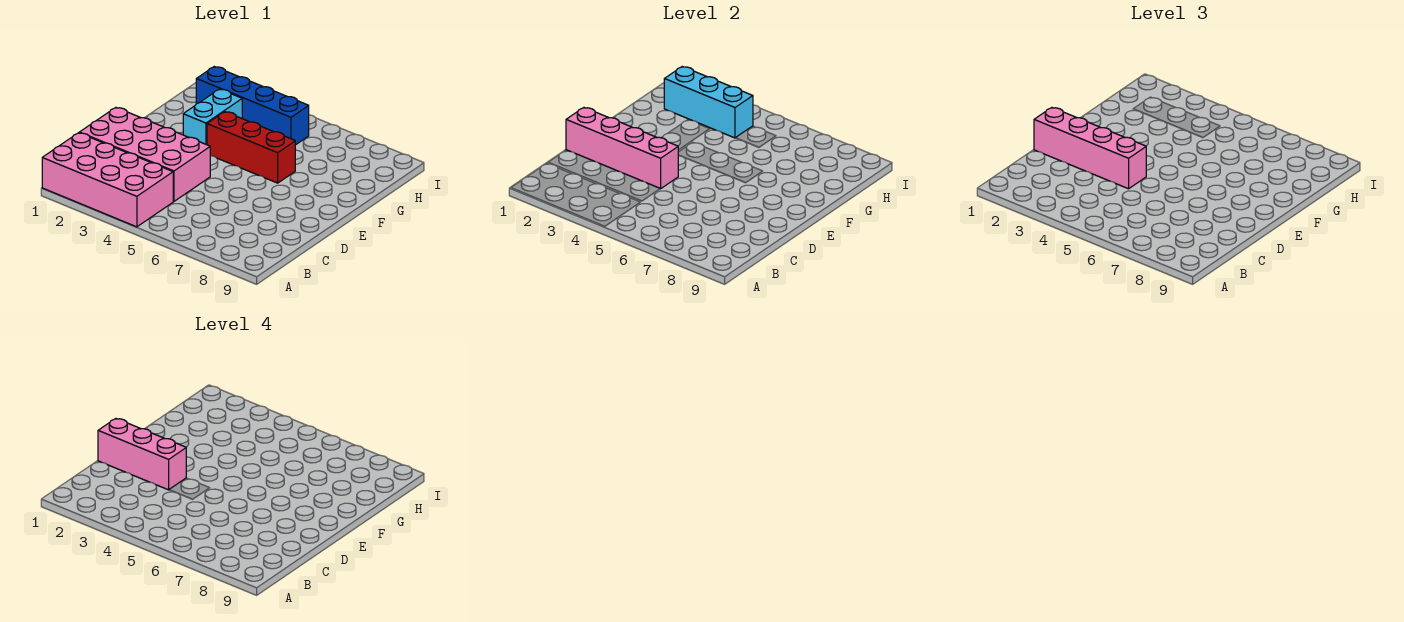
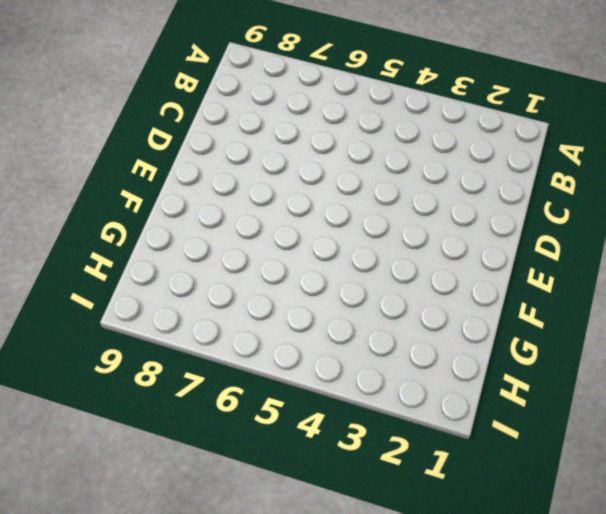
none -> pink brick A1:B4 level 1
none -> pink brick C1:D4 level 1

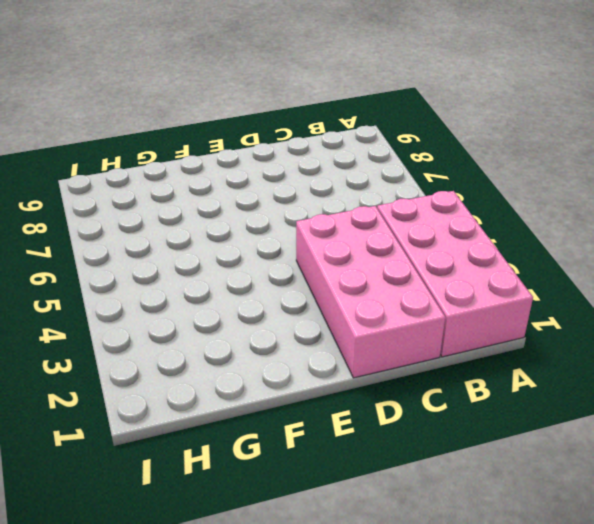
none -> cyan brick F3:G3 level 1
none -> red brick F4:F6 level 1

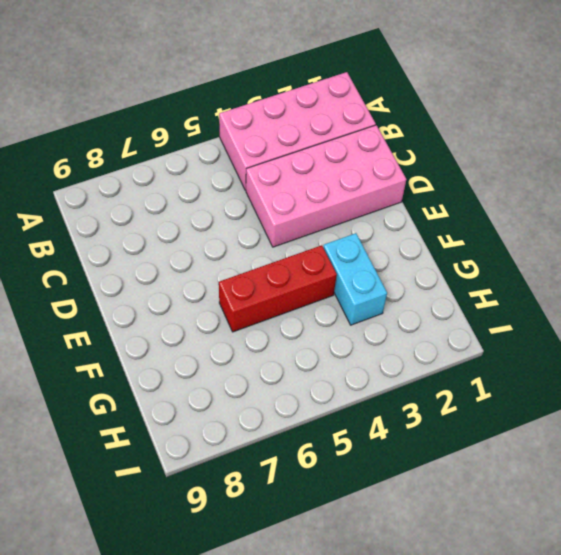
none -> blue brick H2:H5 level 1
none -> pink brick D1:D4 level 2

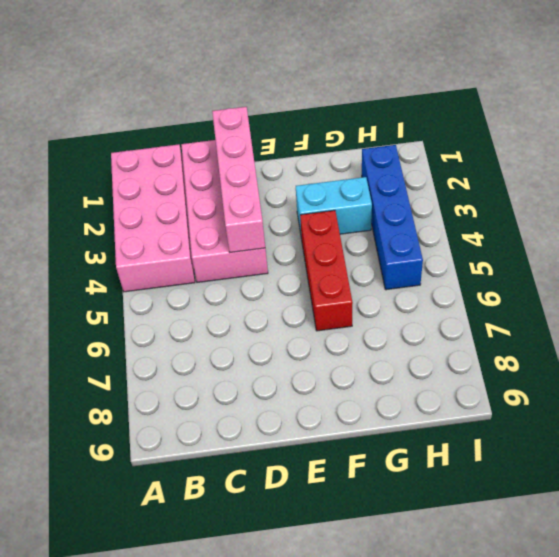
none -> cyan brick H2:H4 level 2
none -> pink brick D1:D4 level 3

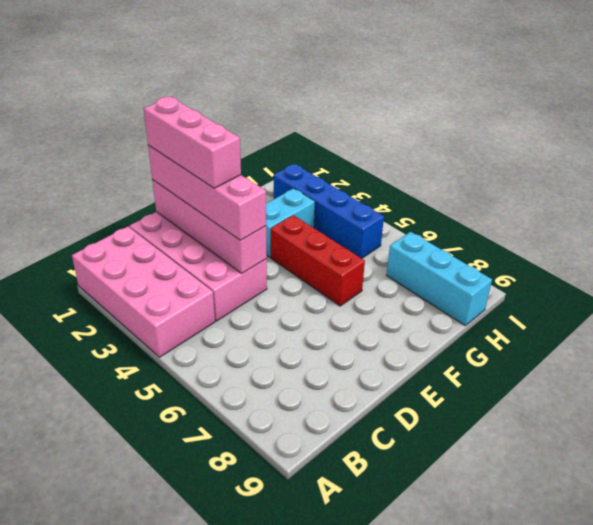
cyan brick H7:H9 level 1 -> cyan brick H2:H4 level 2

